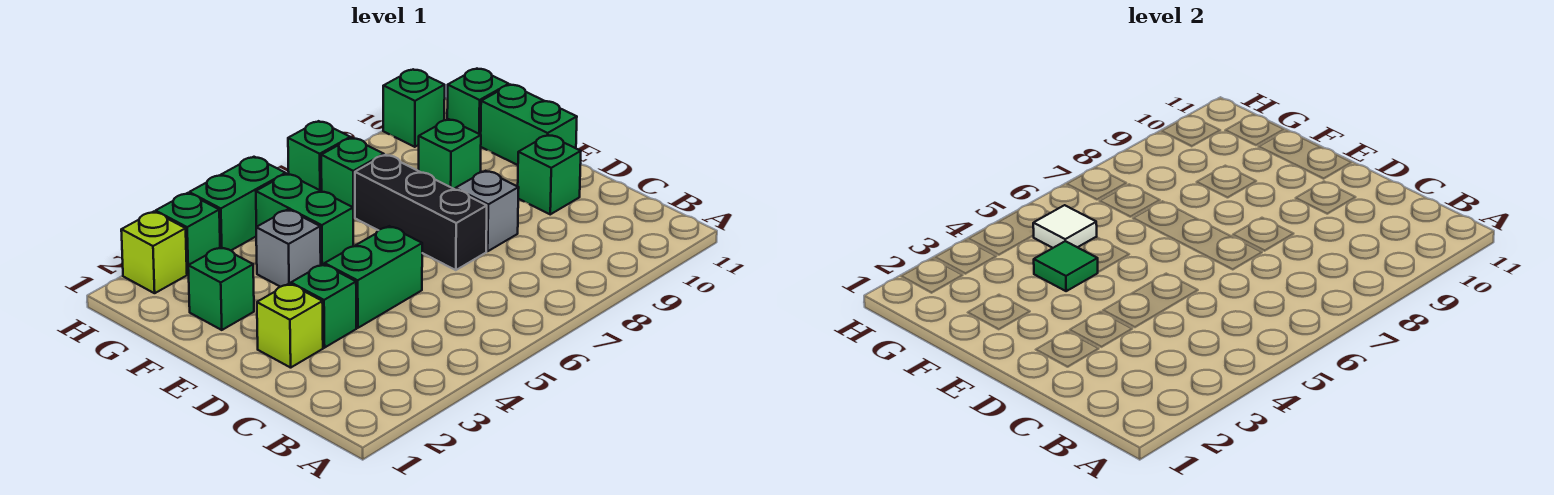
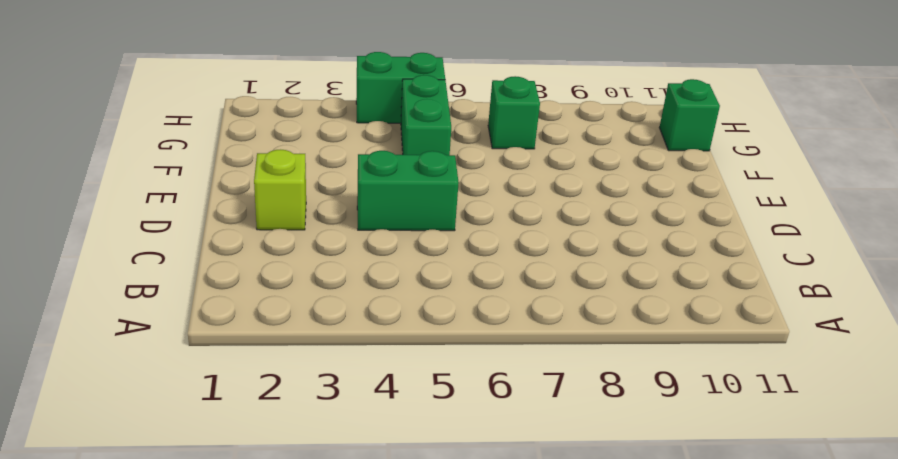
none -> green brick D3 level 1
none -> black brick D7:F7 level 1
none -> grey brick D8 level 1

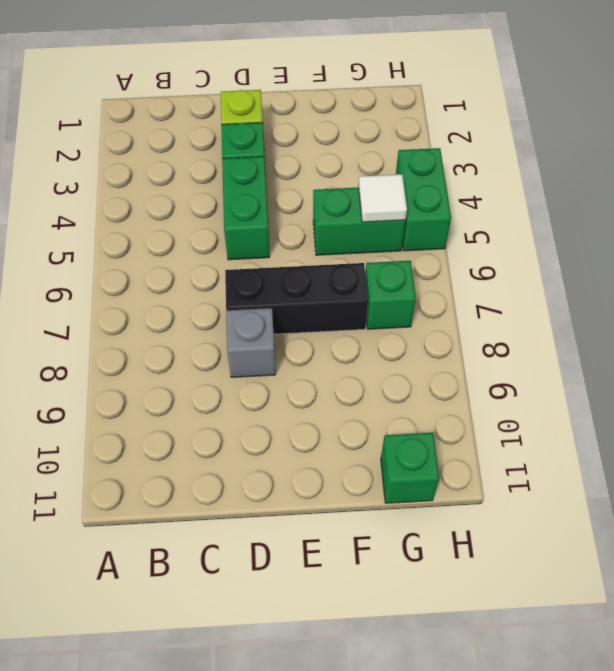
none -> green brick D10 level 1
none -> green brick E11:F11 level 1
none -> green brick F2 level 1

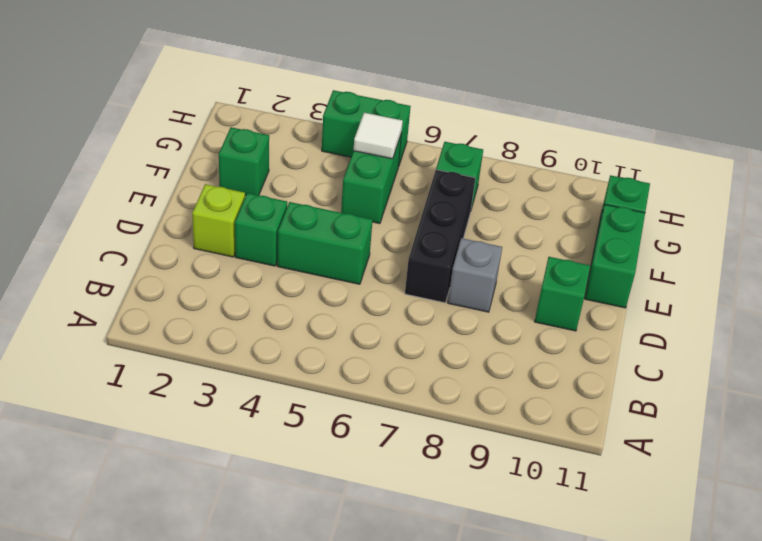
none -> grey brick F4 level 1
none -> green brick F9 level 1
none -> lime brick H2 level 1

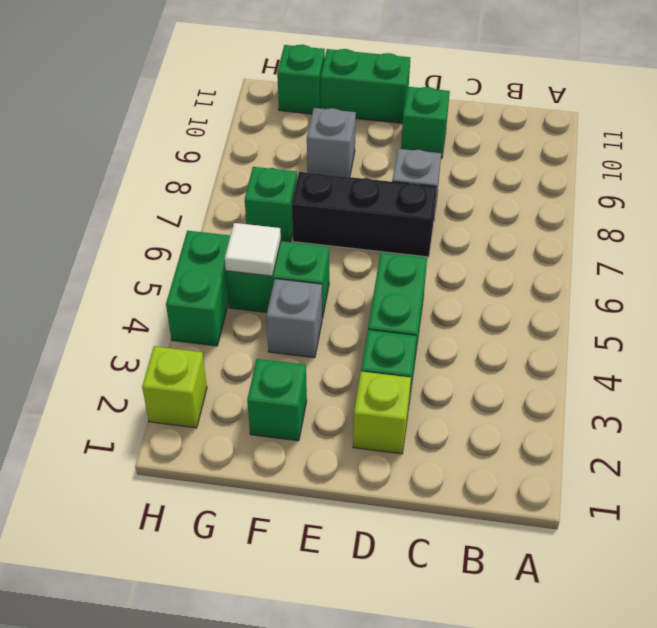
grey brick F9 level 1 -> green brick F9 level 1
none -> green brick H3 level 1
none -> green brick H7 level 1
none -> green brick H10 level 1

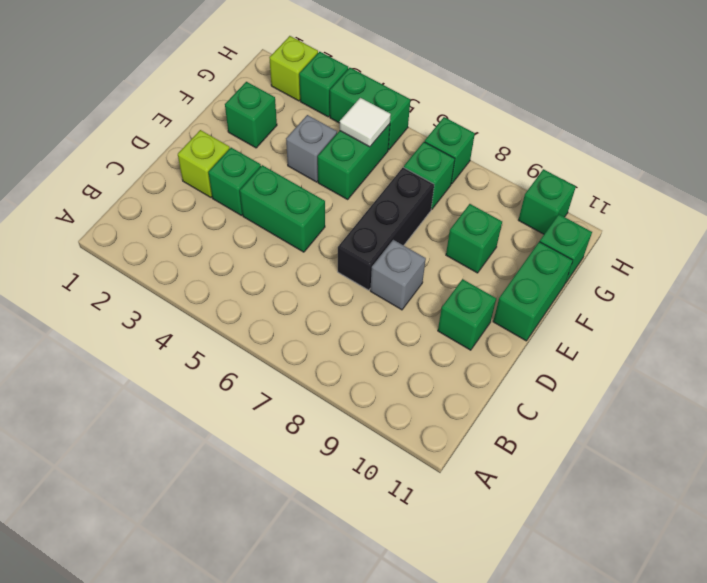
none -> green tile F4 level 2

